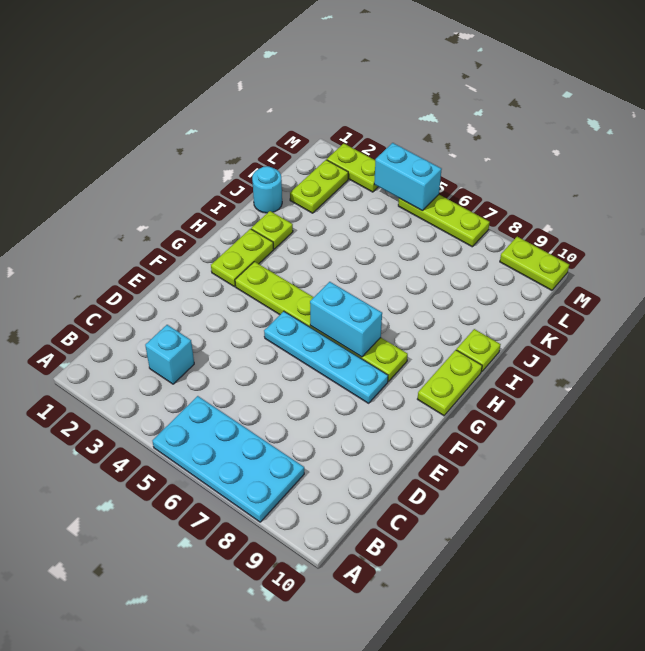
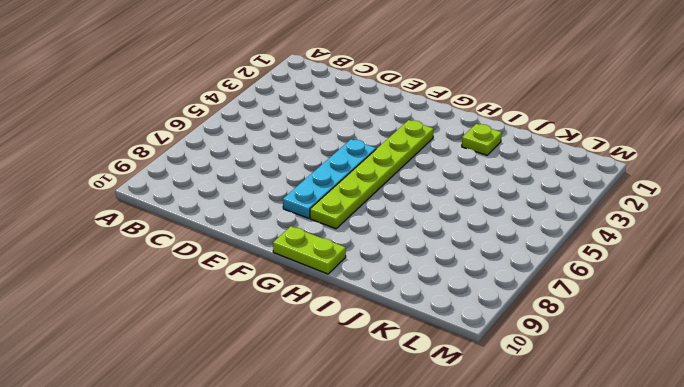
none -> cyan plate A5:B8 level 1
none -> cyan brick C3 level 1
none -> lime plate G2:H2 level 1

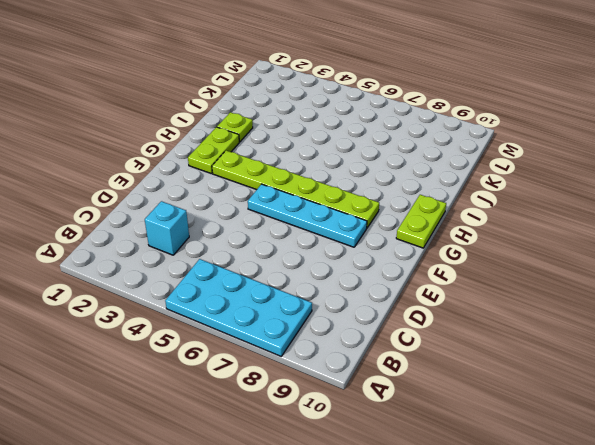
none -> lime plate I10 level 1
none -> cyan round brick J1 level 1
none -> lime plate K2:L2 level 1

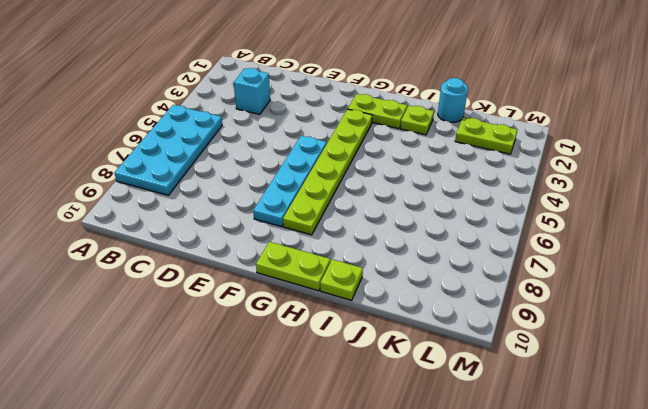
none -> lime plate M2:M3 level 1
none -> lime plate M5:M7 level 1
none -> lime plate M9:M10 level 1

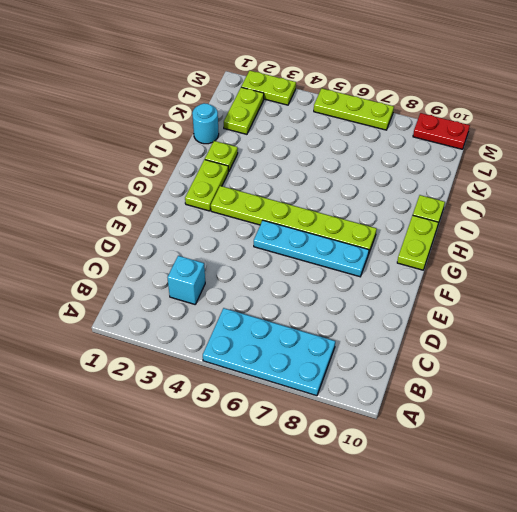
red plate M9:M10 level 1 -> lime plate M9:M10 level 1
none -> cyan brick G6:G7 level 2
none -> cyan brick M4:M5 level 2

